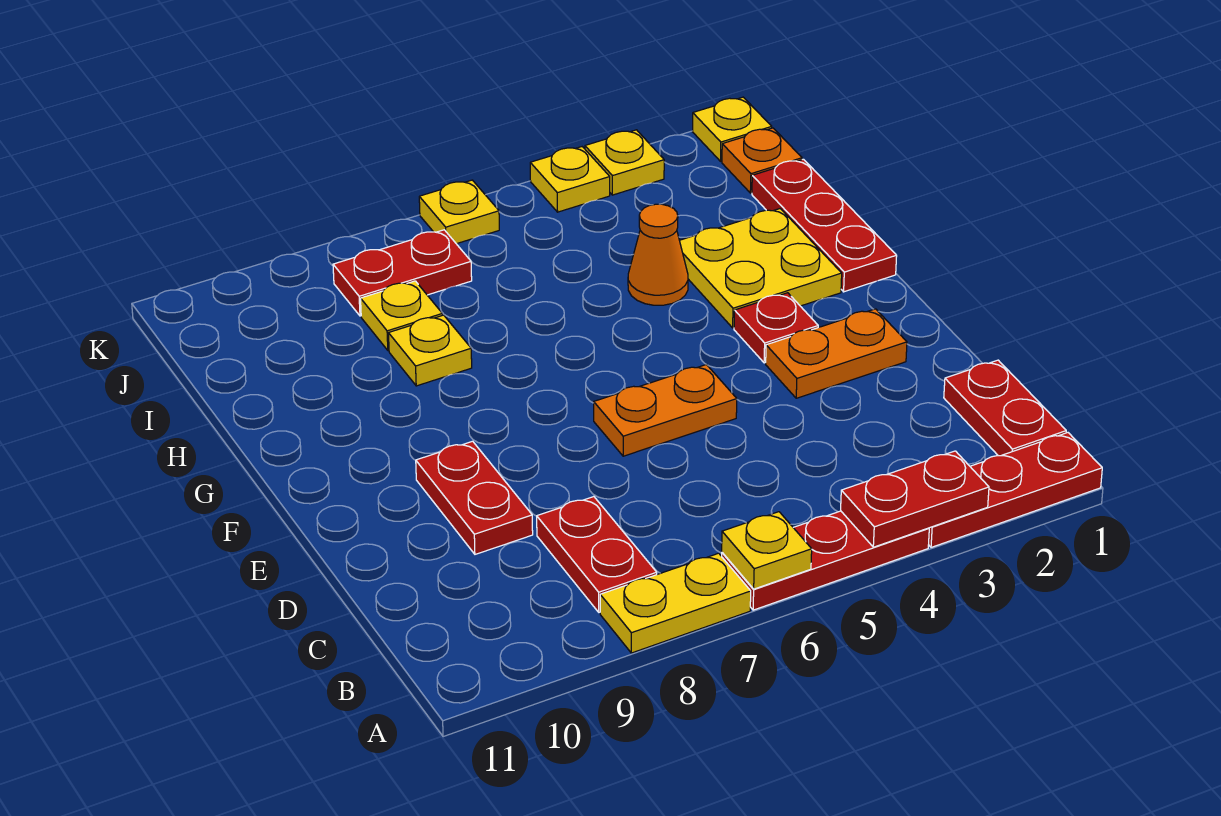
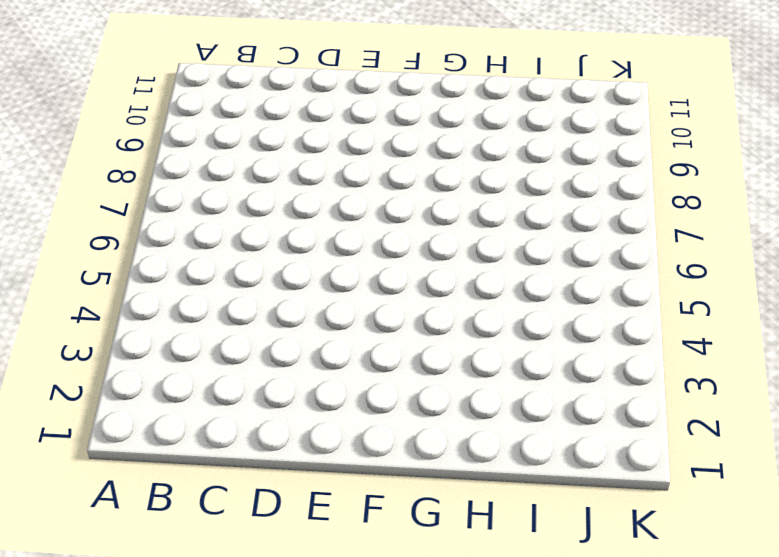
none -> red plate A1:A3 level 1
none -> red plate A4:A6 level 1
none -> yellow plate A7:A8 level 1

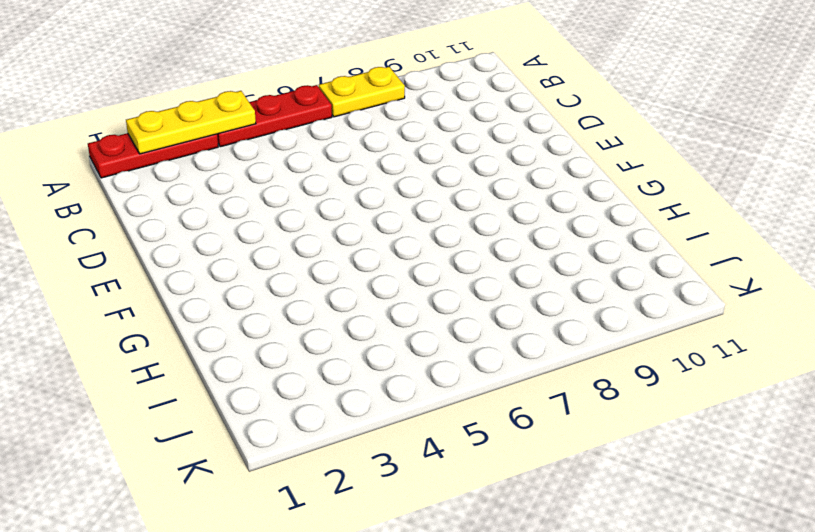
yellow plate A2:A4 level 2 -> red plate A3:A4 level 2
none -> red plate B1:C1 level 1
none -> red plate B8:C8 level 1
none -> red plate D9:E9 level 1

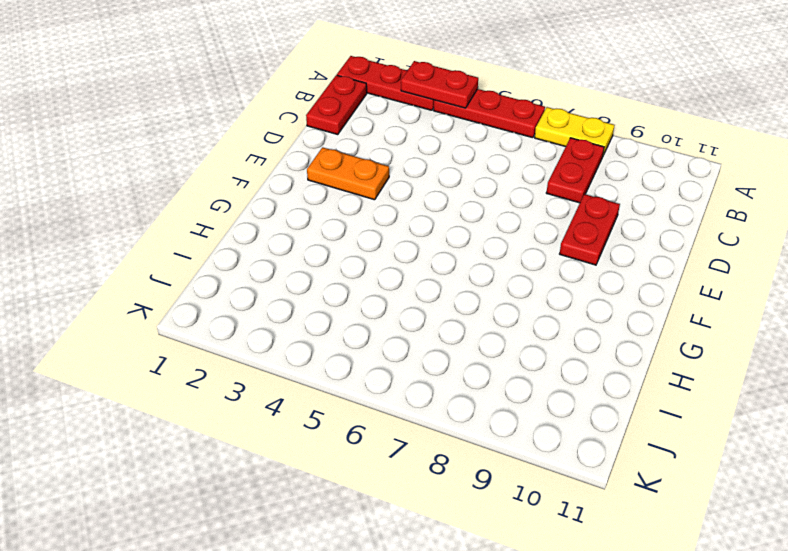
none -> orange plate E5:E6 level 1
none -> red plate F3 level 1
none -> red plate G1:I1 level 1

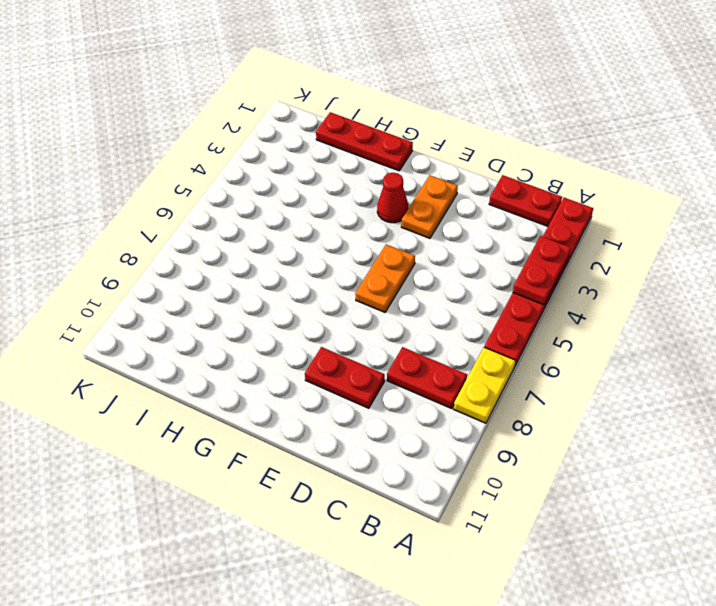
red cone F3 level 1 -> red plate F3 level 1
none -> yellow plate G2:H3 level 1
none -> orange cone H4 level 1
none -> yellow plate H8 level 1

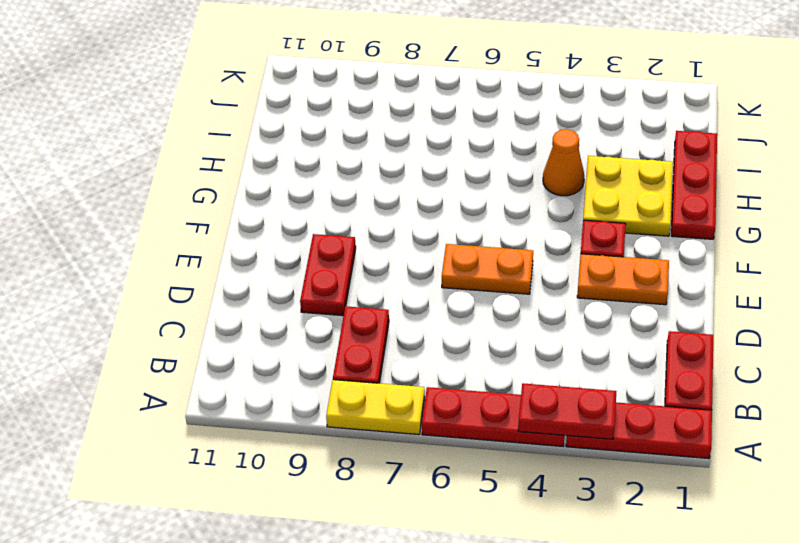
none -> yellow plate H8 level 1
none -> yellow plate I8 level 1
none -> orange plate J1 level 1

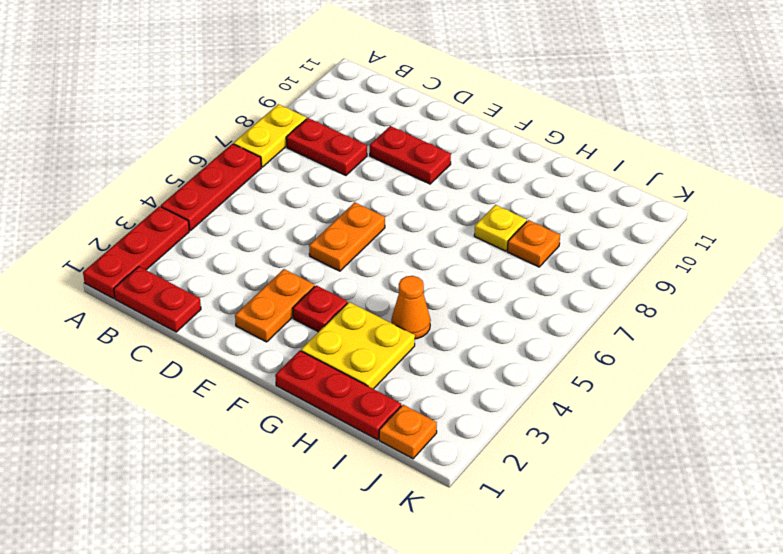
orange plate I8 level 1 -> yellow plate I8 level 1
none -> red plate J7:J8 level 1
none -> yellow plate K1 level 1
none -> yellow plate K3 level 1

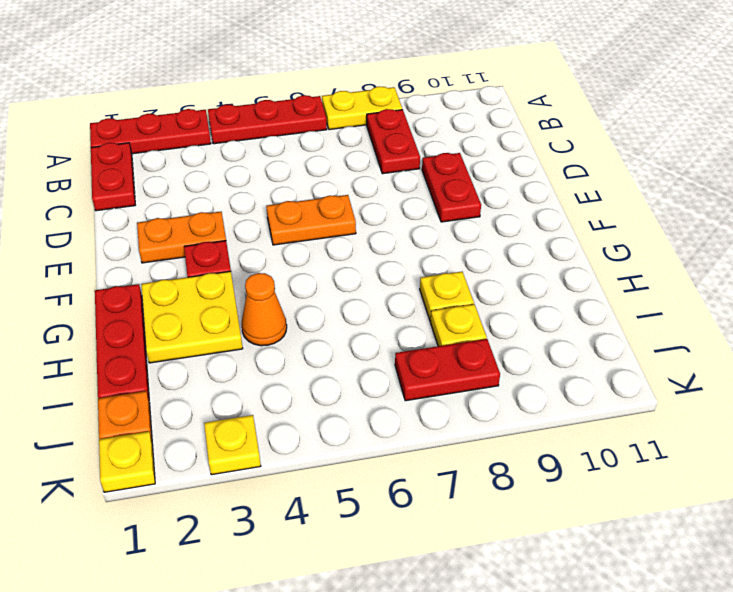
none -> yellow plate K4 level 1
none -> yellow plate K6 level 1
none -> red plate A3:A4 level 2

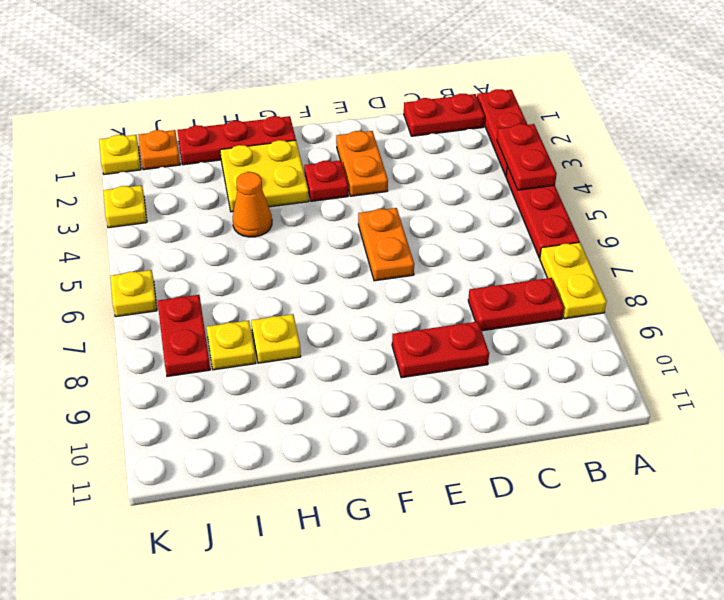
none -> yellow plate K4 level 1
none -> yellow plate A6 level 2

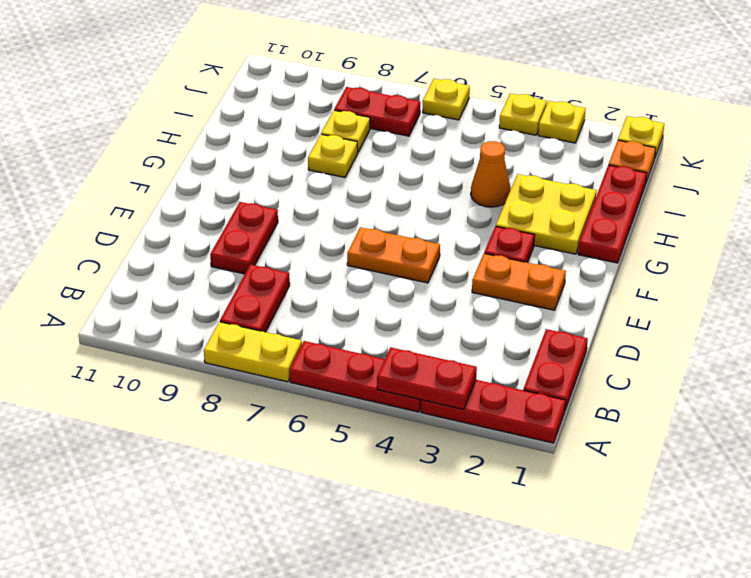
none -> yellow plate A6 level 2

